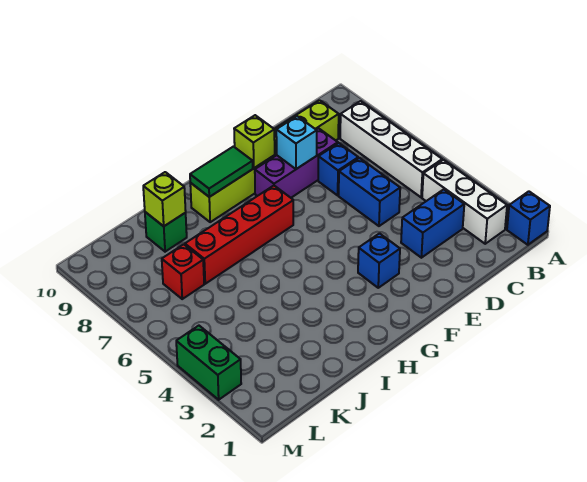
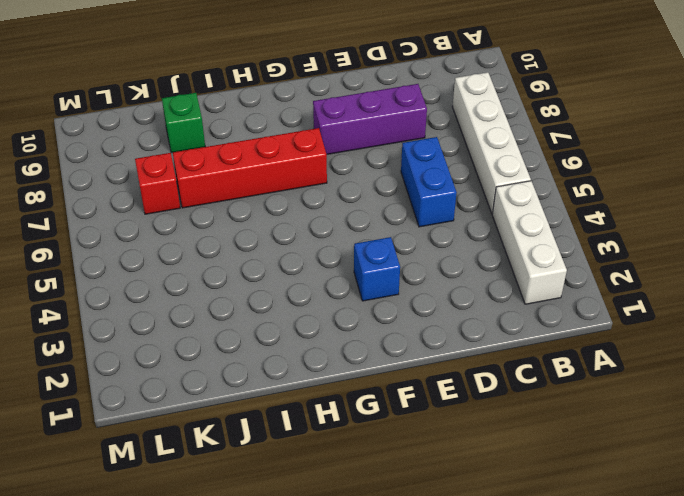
none -> blue brick A1 level 1
none -> blue brick C3:D3 level 1
none -> lime brick C9:H9 level 1

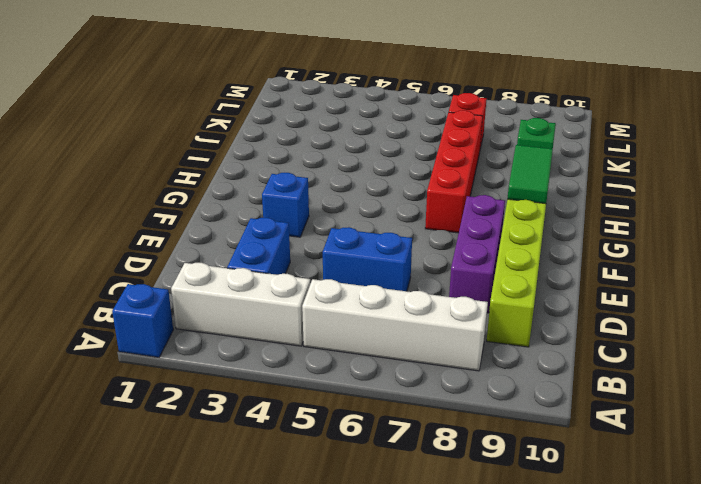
none -> blue brick D7 level 1
none -> green brick M3:M4 level 1
none -> cyan brick E8 level 2

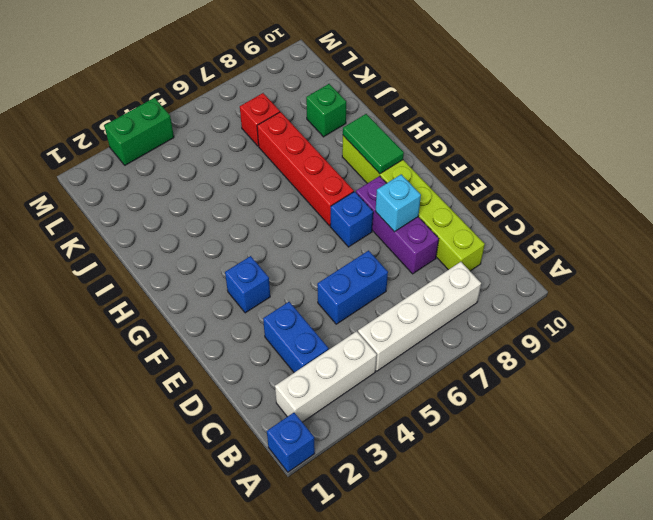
blue brick F7 level 1 -> blue brick D7 level 1
none -> lime brick F9 level 2
none -> lime brick J9 level 2

